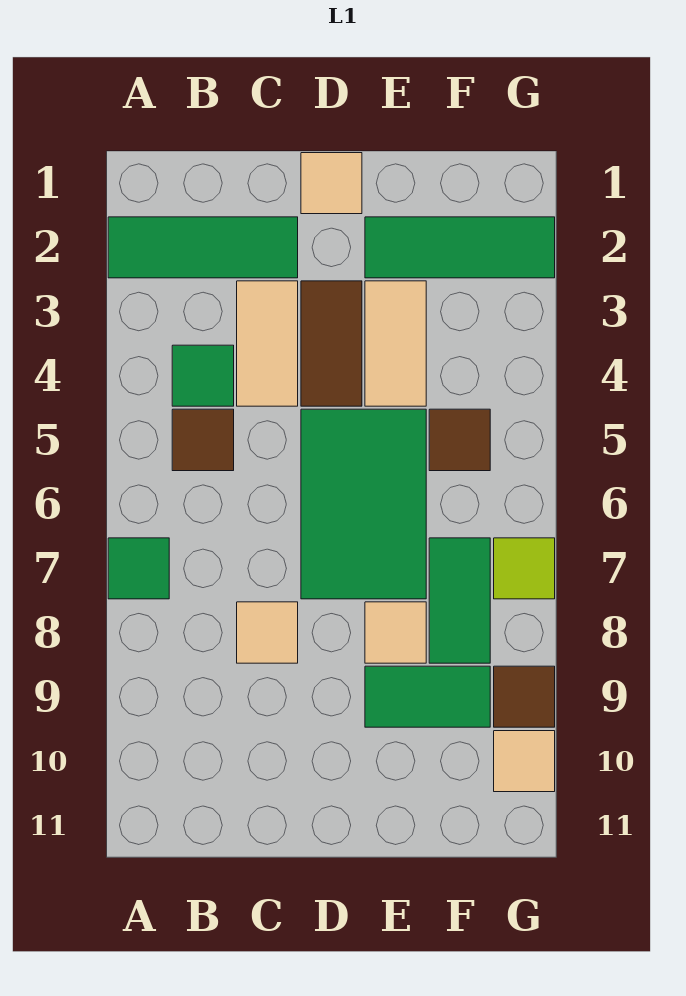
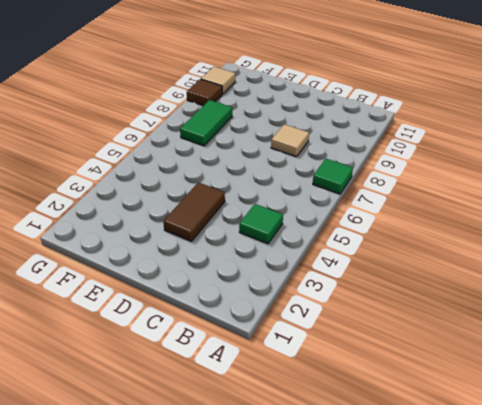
none -> green tile A2:C2 level 1
none -> brown tile B5 level 1
none -> tan tile C3:C4 level 1

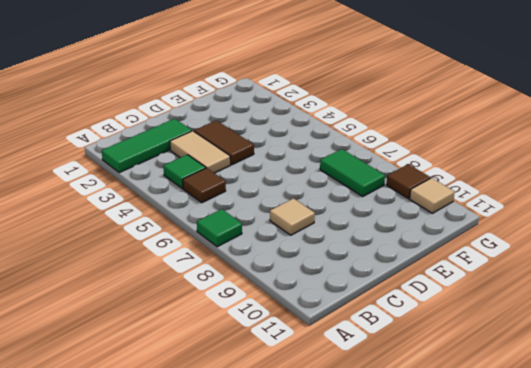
none -> tan tile D1 level 1
none -> green tile D5:E7 level 1
none -> green tile E2:G2 level 1

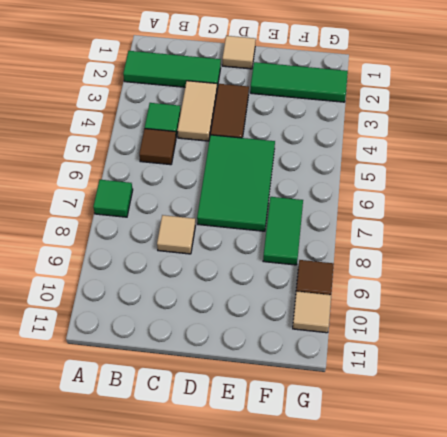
none -> tan tile E3:E4 level 1
none -> tan tile E8 level 1
none -> green tile E9:F9 level 1

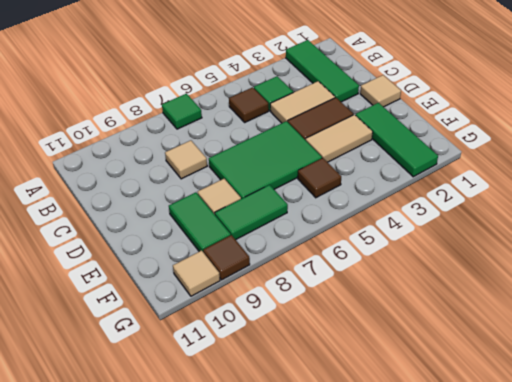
none -> lime tile G7 level 1

